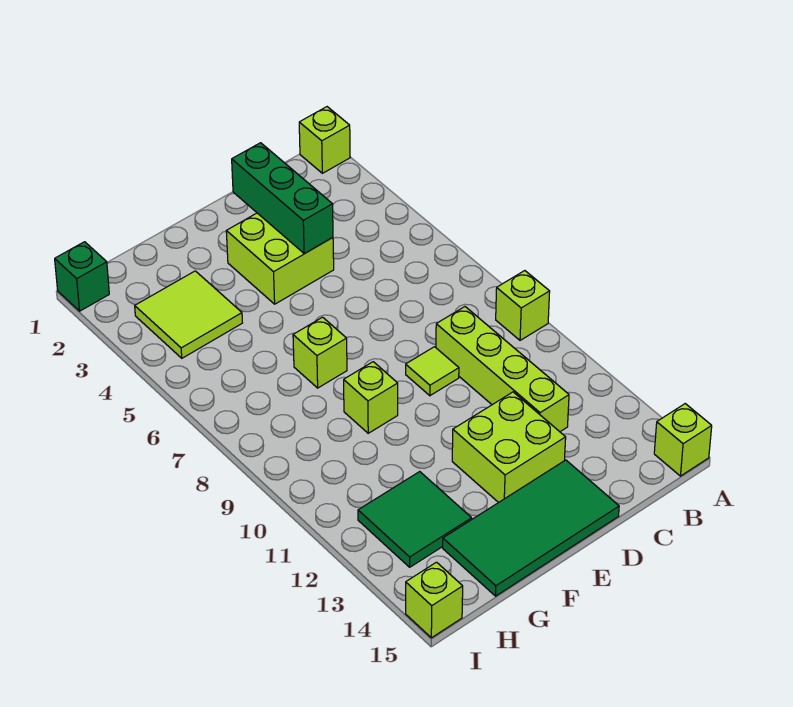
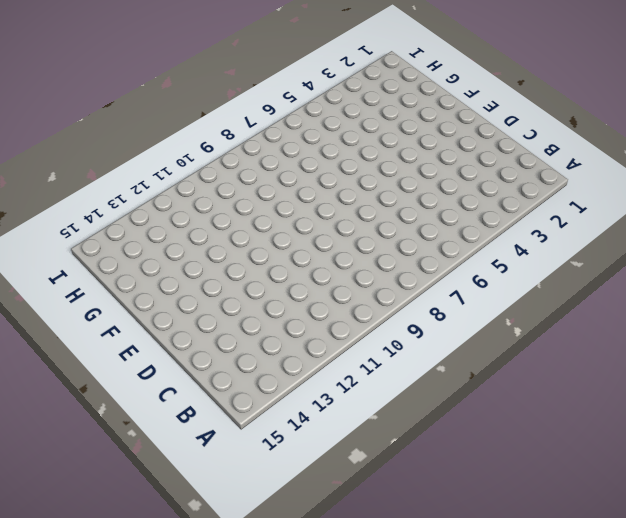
none -> lime brick A1 level 1
none -> lime brick A9 level 1
none -> lime brick A15 level 1

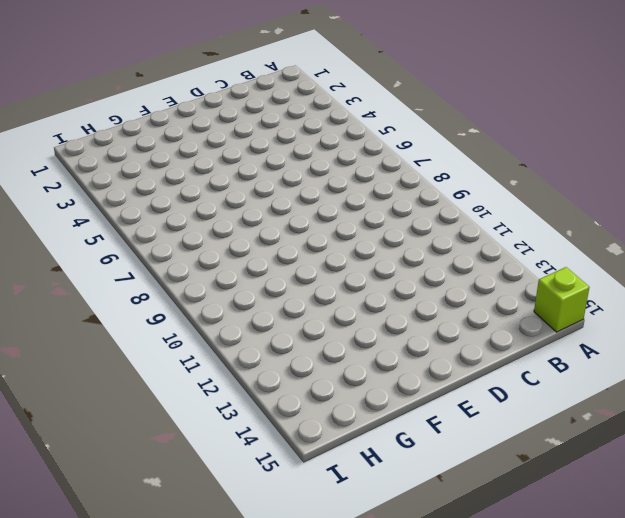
none -> lime brick A1 level 1
none -> lime brick A9 level 1
none -> lime brick C9:C12 level 1

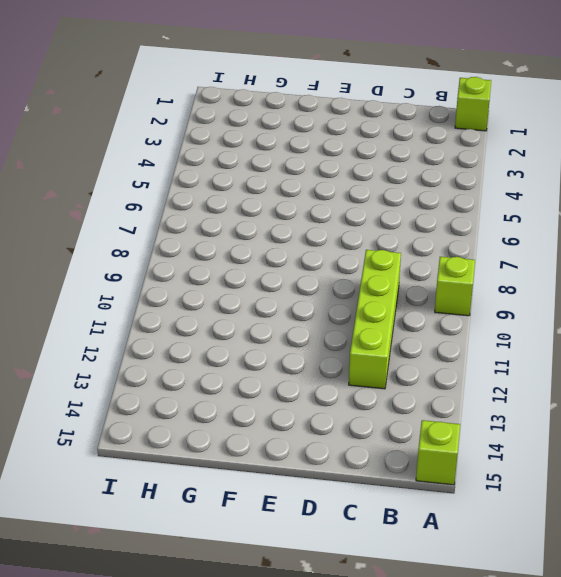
none -> lime brick D3:E4 level 1
none -> lime tile D9 level 1
none -> lime brick D12:E13 level 1

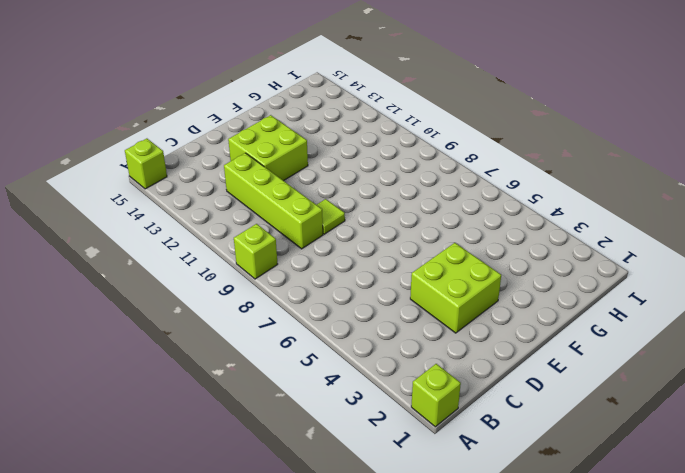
none -> green tile D14:G15 level 1
none -> lime brick F7 level 1
none -> lime brick F9 level 1

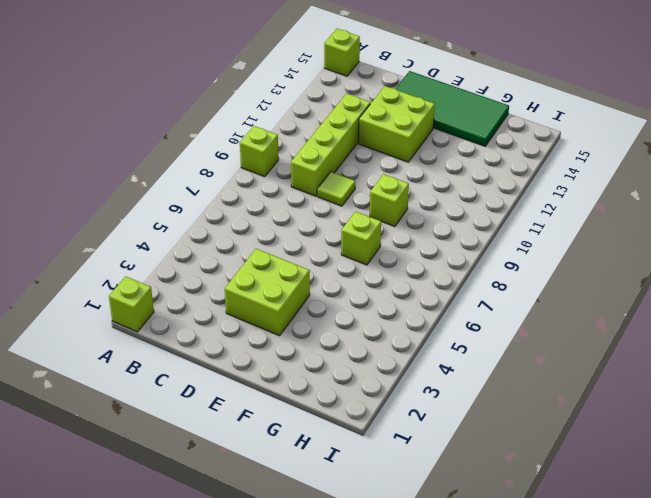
none -> lime tile G3:H4 level 1
none -> green tile G12:H13 level 1
none -> green brick I1 level 1

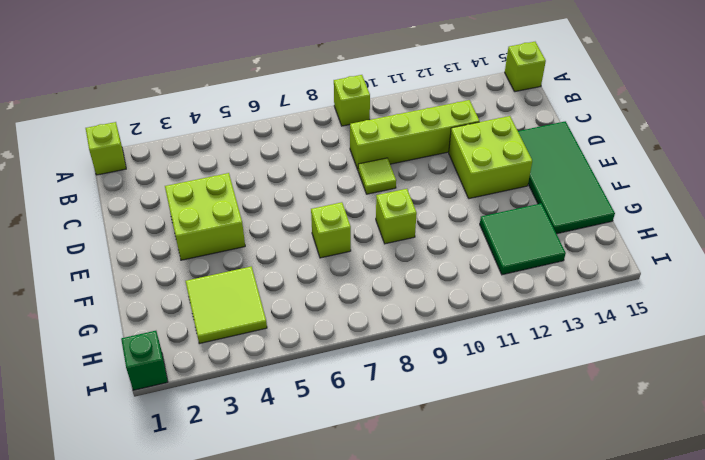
none -> lime brick I15 level 1
none -> green brick D2:D4 level 2

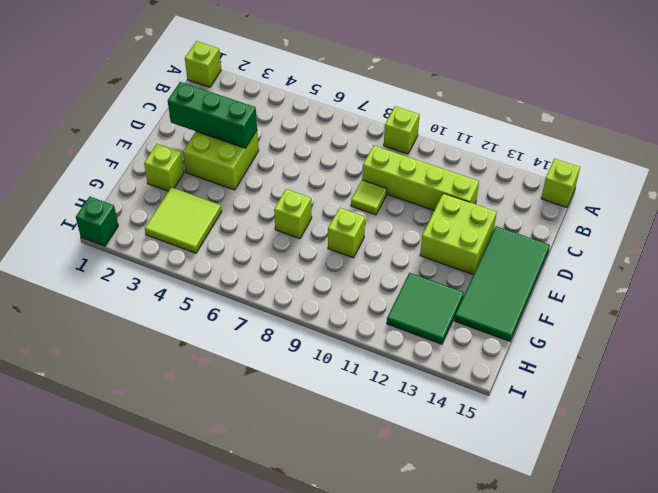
lime brick F2 level 1 -> lime brick I15 level 1

